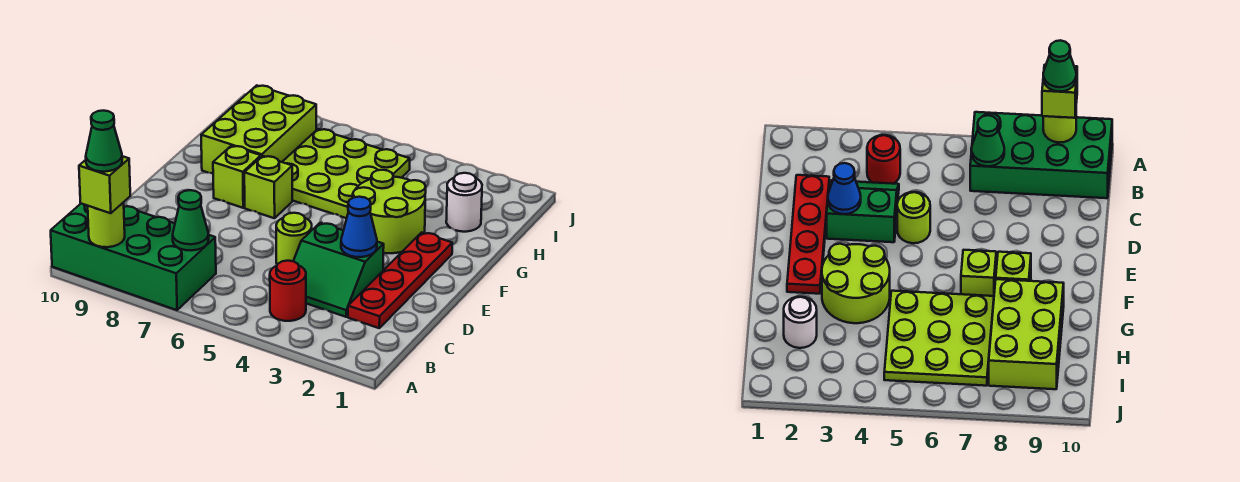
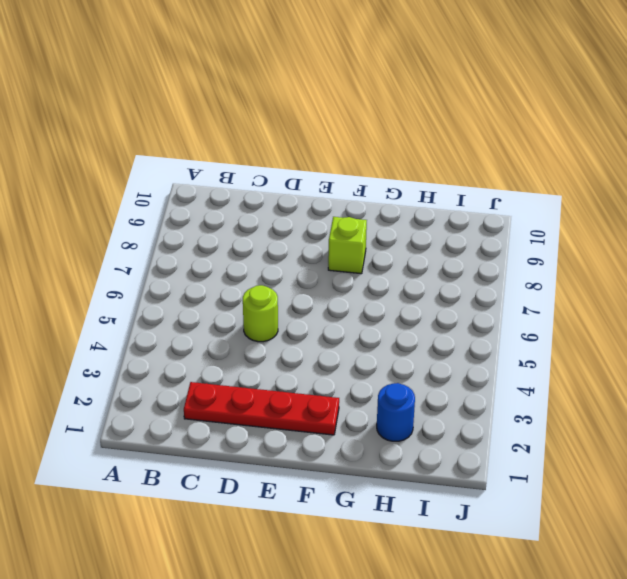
blue round brick H2 level 1 -> white round brick H2 level 1
none -> green brick A7:B10 level 1
none -> red round brick B4 level 1
none -> green slope C3:D4 level 1 top D

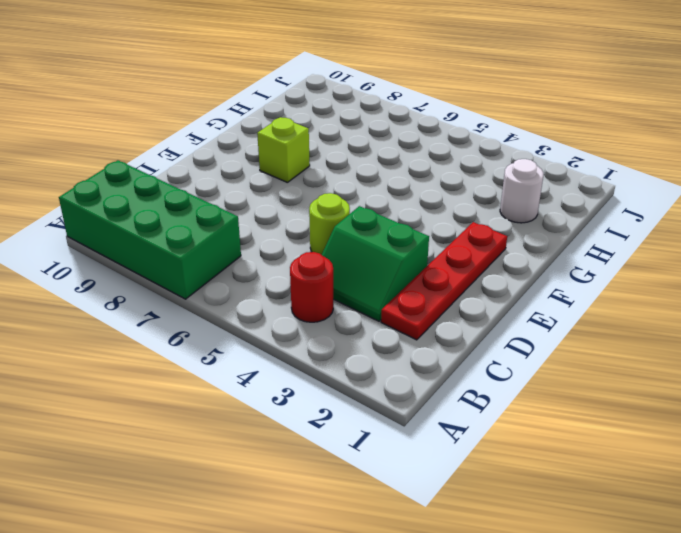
none -> lime round brick F3:G4 level 1
none -> lime brick F7 level 1
none -> lime plate G5:I7 level 1

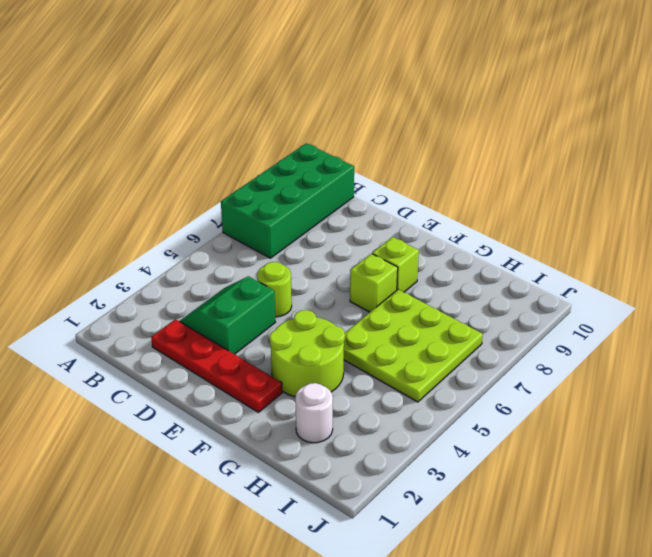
none -> red round brick B4 level 1
none -> lime brick G8:I9 level 1
none -> lime round brick A9 level 2

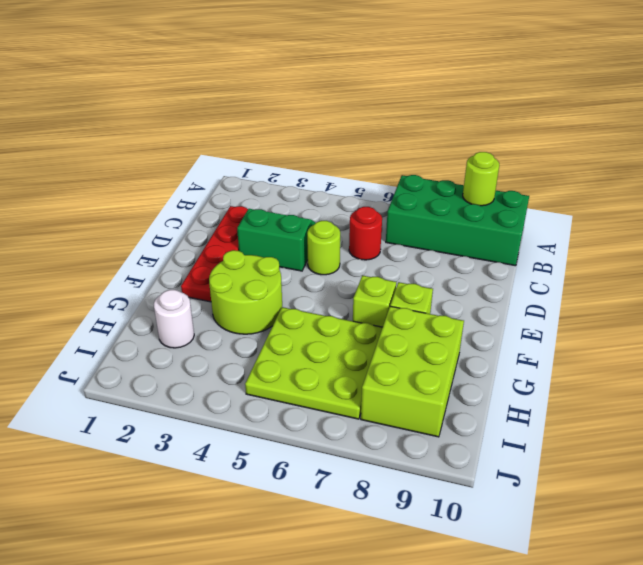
red round brick C6 level 1 -> red round brick B4 level 1
none -> green cone B7 level 2
none -> blue cone D3 level 2
none -> lime brick A9 level 3

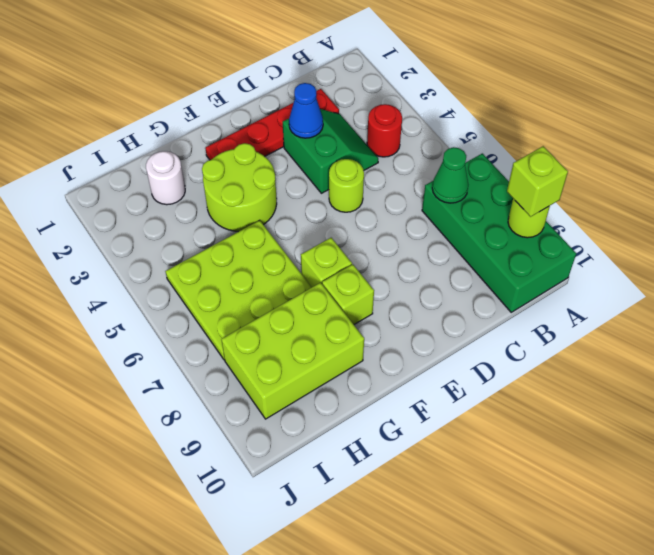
none -> green cone A9 level 4

